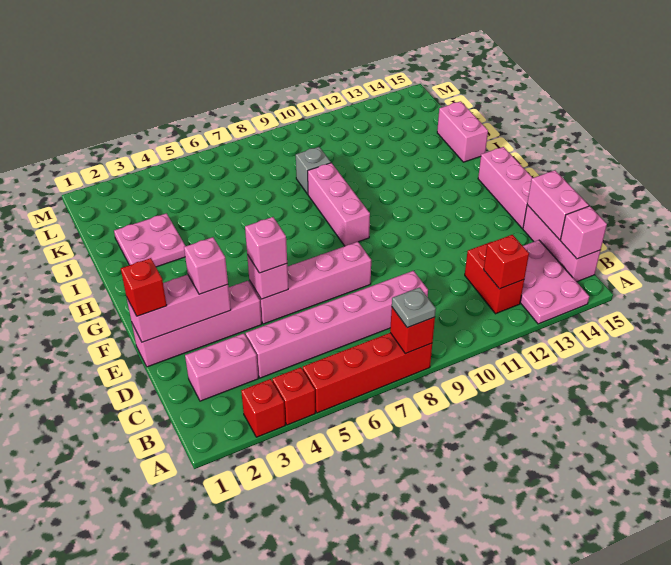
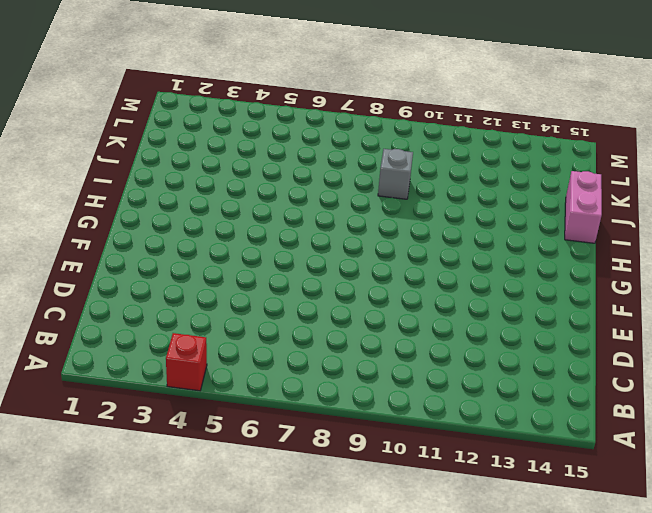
none -> red brick A3 level 1
none -> red brick A5:A8 level 1
none -> pink plate A13:C14 level 1

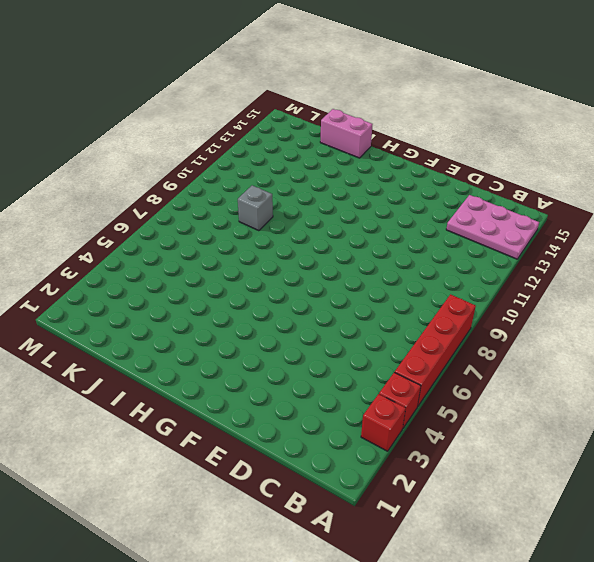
none -> red brick B12:C12 level 1
none -> pink brick B15:D15 level 1
none -> pink brick C2:C3 level 1

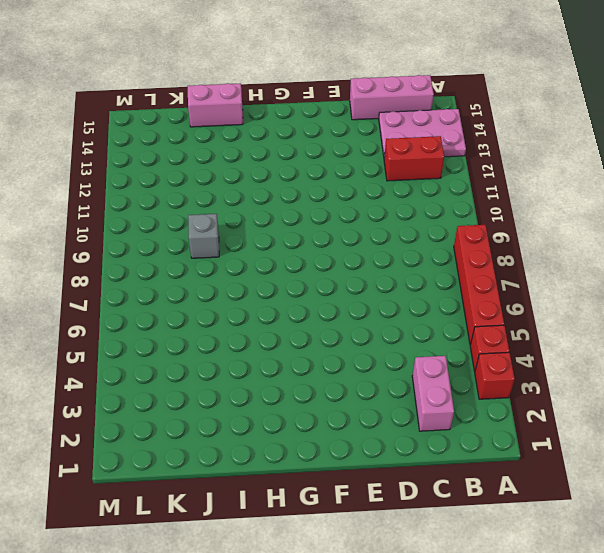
none -> pink brick C4:C9 level 1
none -> pink brick E1:E4 level 1
none -> pink brick E5:E8 level 1

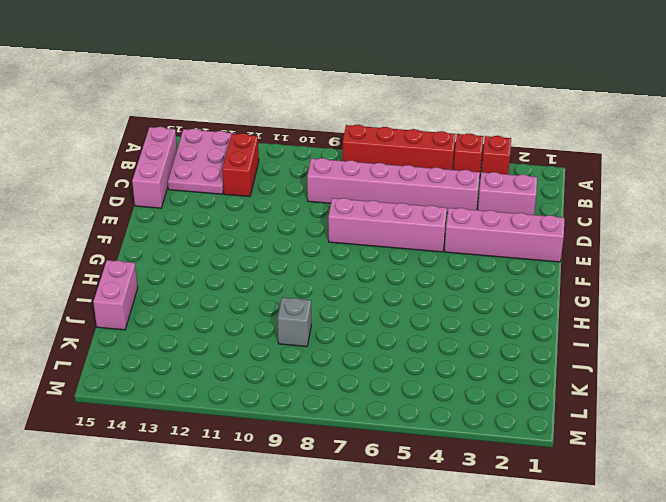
none -> pink brick E15:G15 level 1
none -> pink brick G9:I9 level 1
none -> pink plate I2:J3 level 1

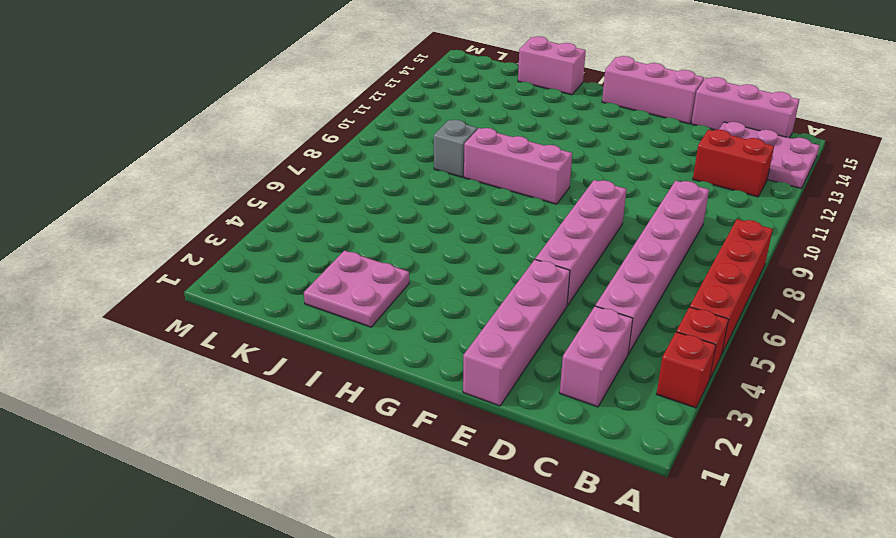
none -> red brick A8 level 2
none -> red brick B12 level 2
none -> pink brick B15 level 2

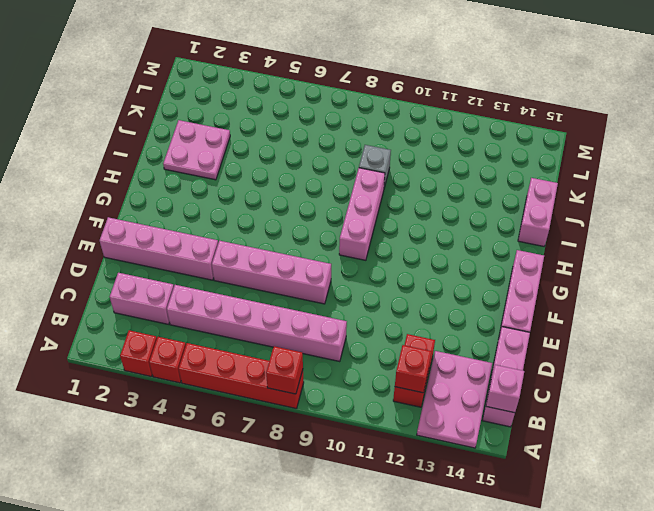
none -> pink brick C15:D15 level 2
none -> pink brick E1:E3 level 2
none -> pink brick E5 level 2

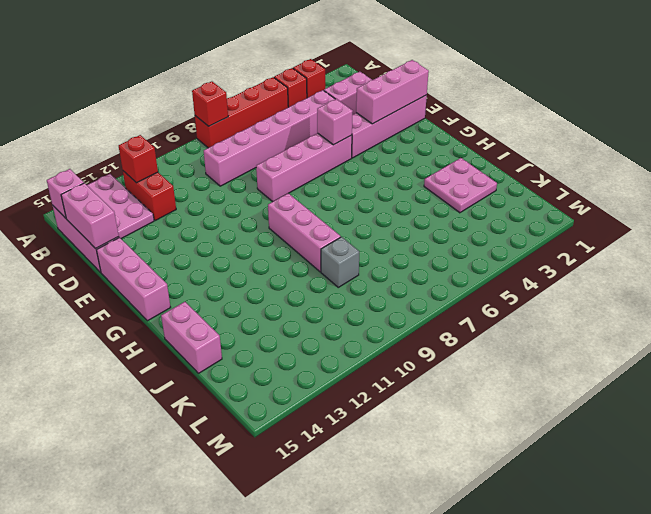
none -> grey plate A8 level 3
none -> red brick E1 level 3
none -> pink brick E3 level 3

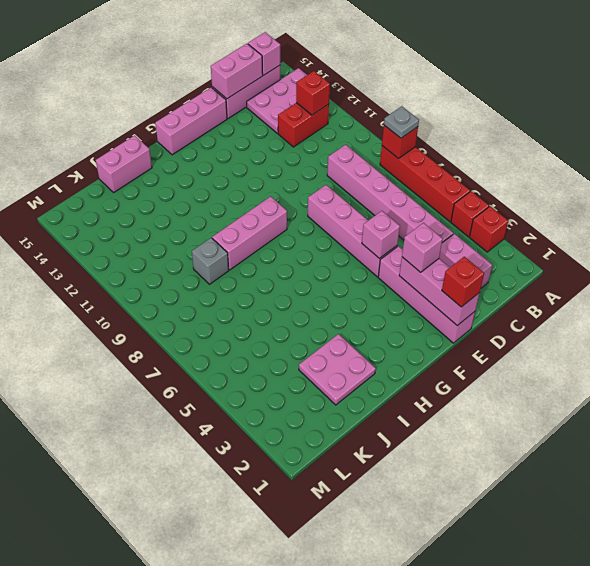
none -> pink brick E5 level 3

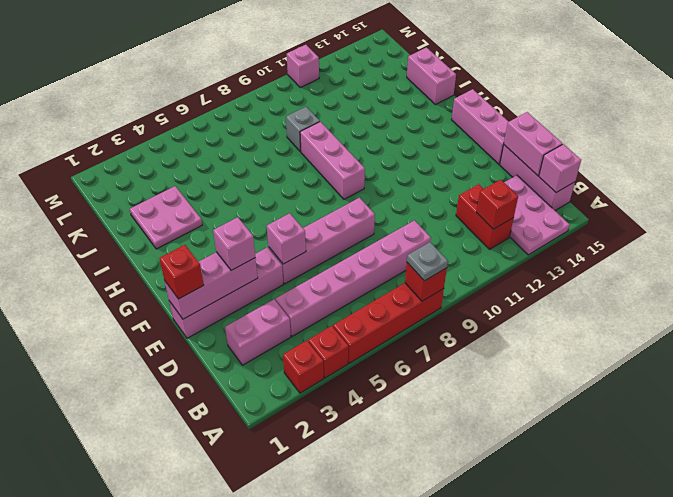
pink brick M11 level 1 -> pink brick E5 level 3

